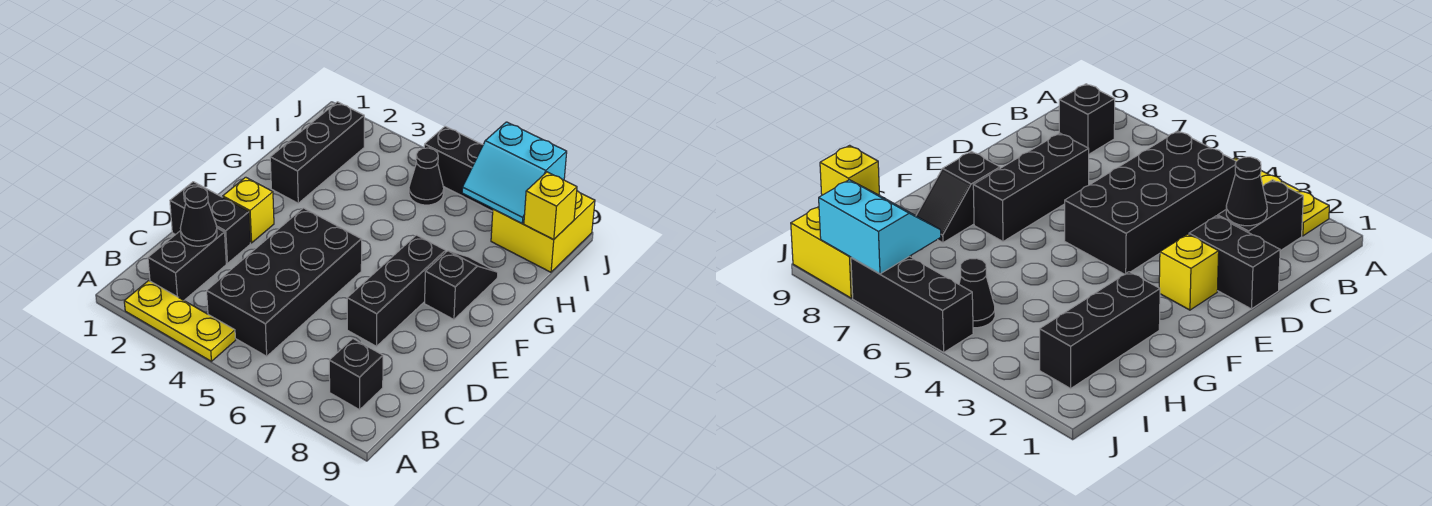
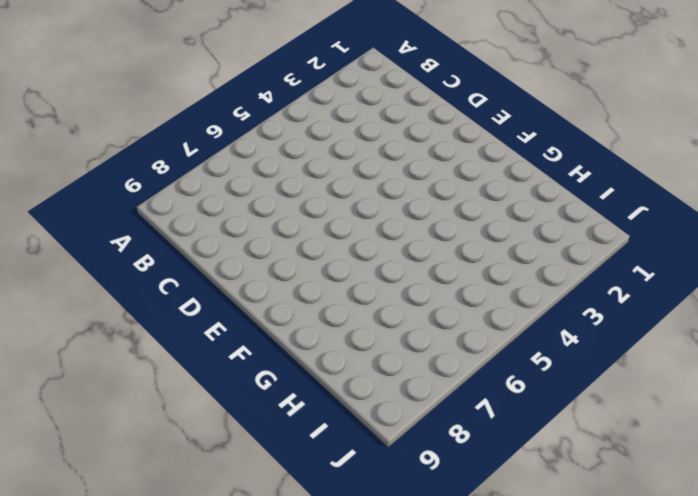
none -> yellow plate A2:A4 level 1
none -> black brick B2:C2 level 1
none -> black brick B4:E5 level 1

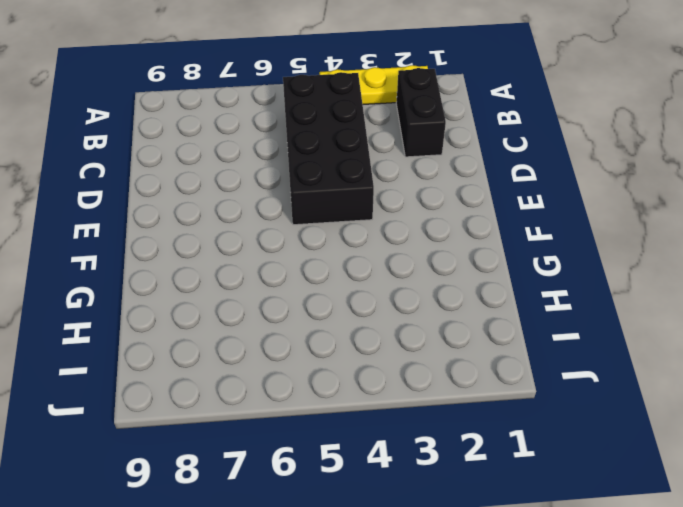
none -> black brick B8 level 1
none -> black brick D1:D2 level 1
none -> black brick D7:F7 level 1

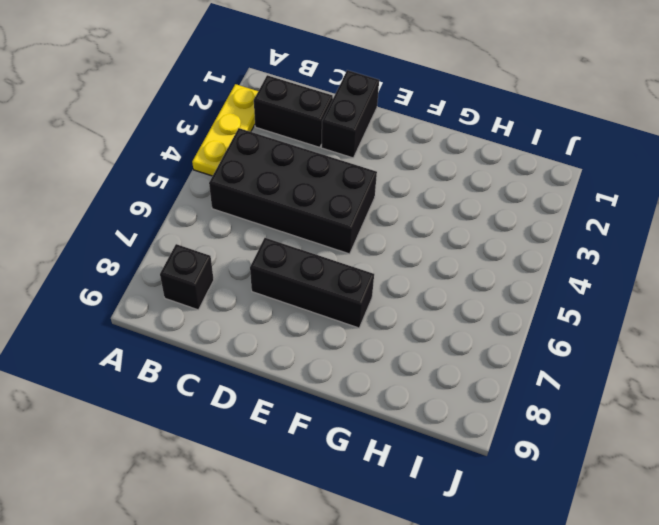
none -> yellow brick E2 level 1
none -> black slope F8:G8 level 1 top F
none -> black brick G2:I2 level 1

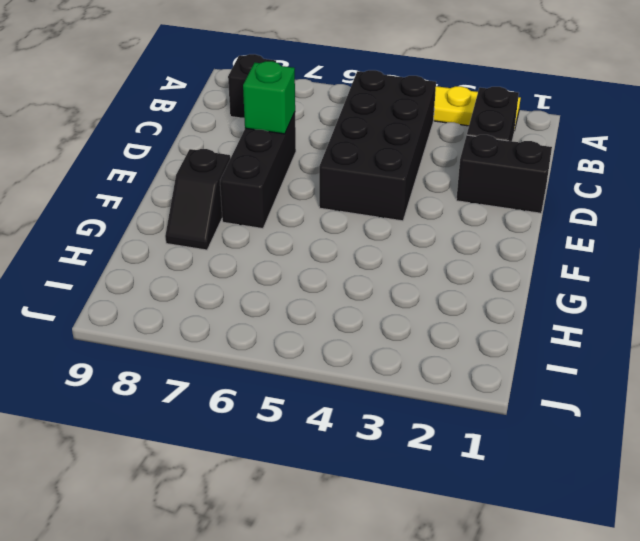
green brick D7 level 2 -> none
none -> yellow brick E2 level 1
none -> black brick G2:I2 level 1
none -> black cone I5 level 1

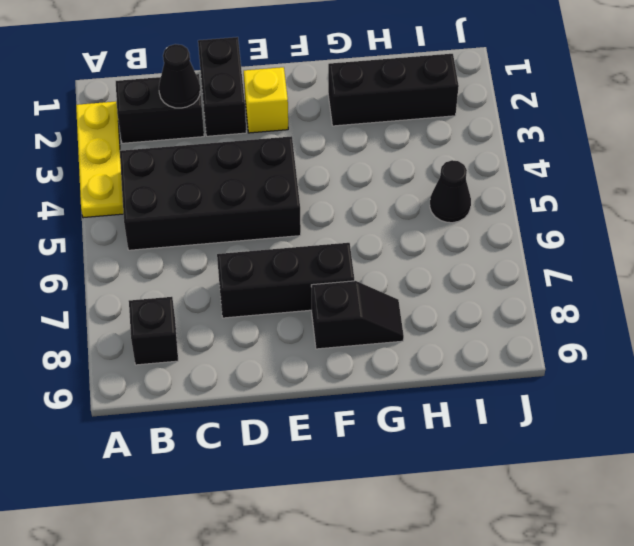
none -> yellow brick I8:J9 level 1
none -> black brick J5:J7 level 1
none -> cyan slope I7:J8 level 2 top J

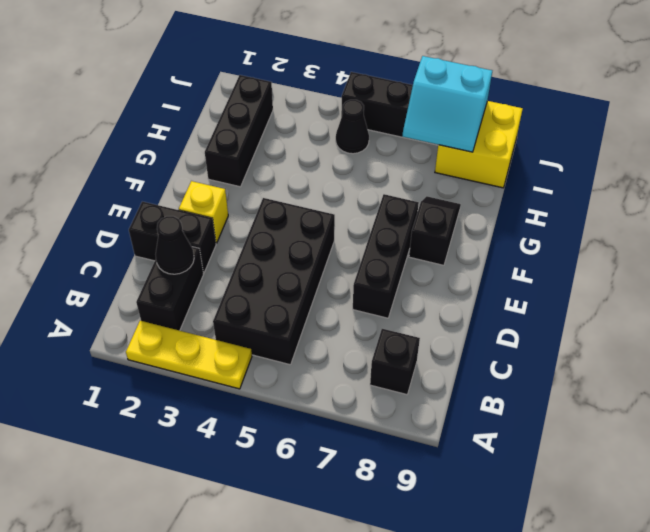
none -> yellow brick I9 level 2

